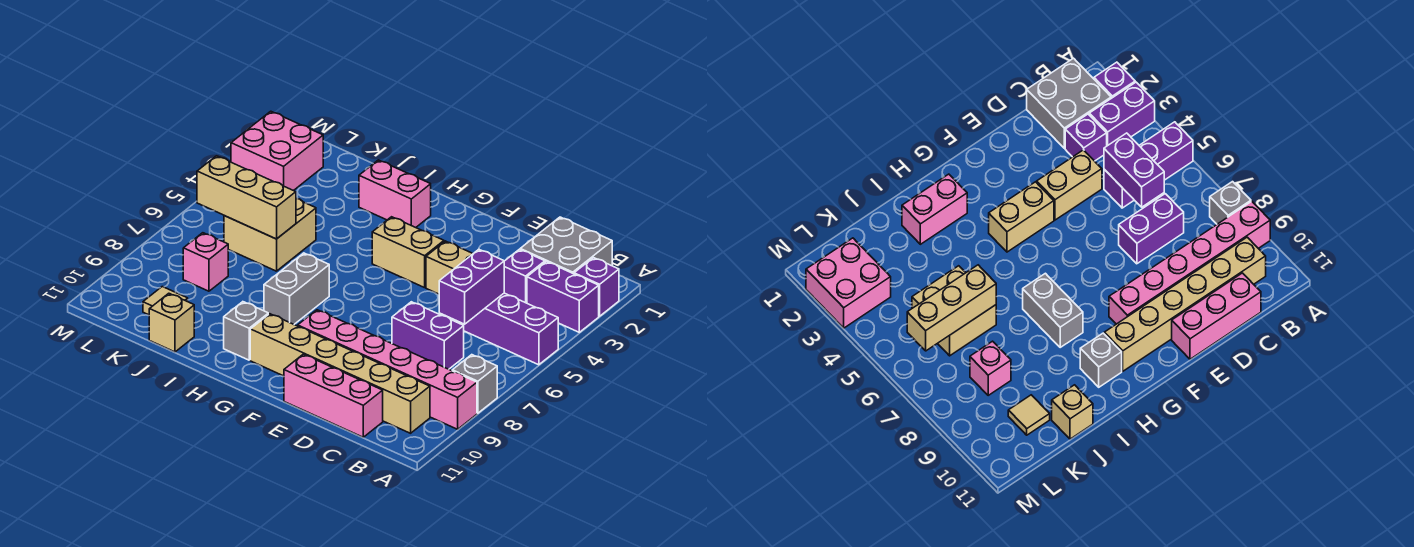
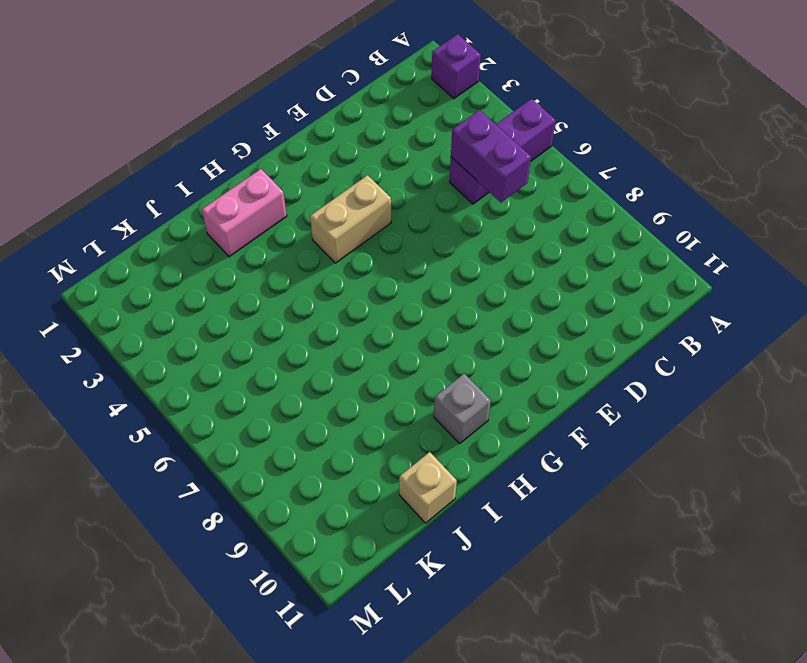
none -> purple brick A3:B3 level 1
none -> grey brick A8 level 1
none -> pink brick A9:F9 level 1

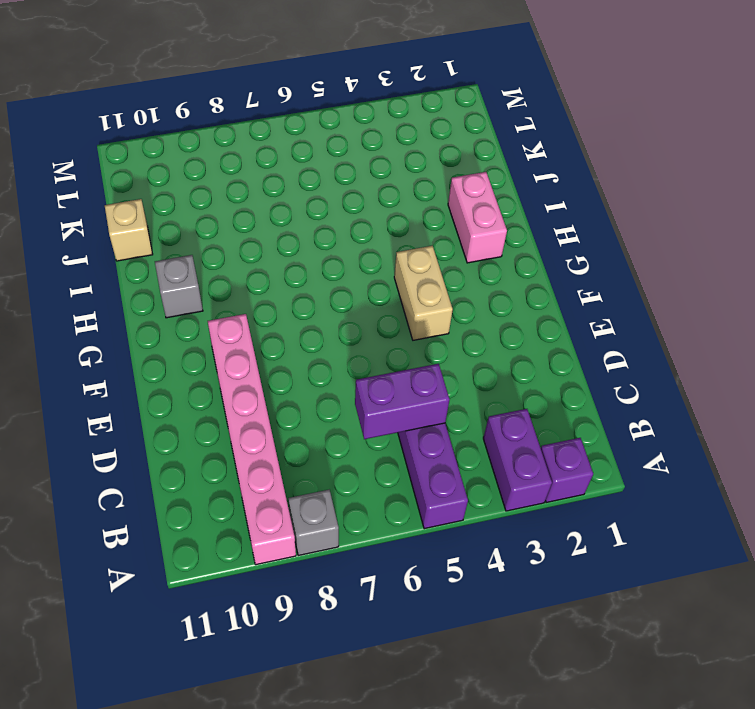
none -> grey brick B1:C2 level 1
none -> tan brick B10:G10 level 1
none -> purple brick C3 level 1

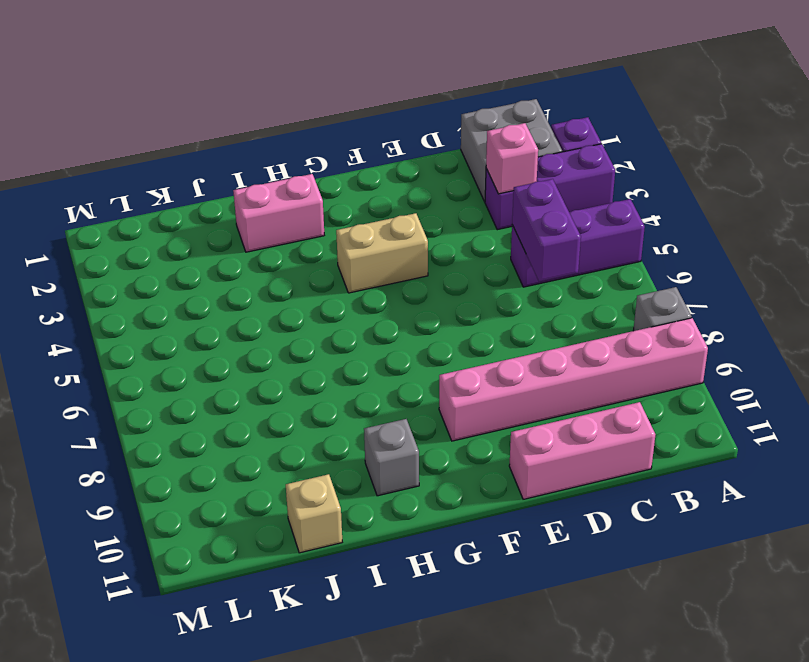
pink brick C3 level 2 -> pink brick K8 level 1
none -> tan brick B10:G10 level 1
none -> purple brick C7:D7 level 1
none -> tan brick D4:E4 level 1

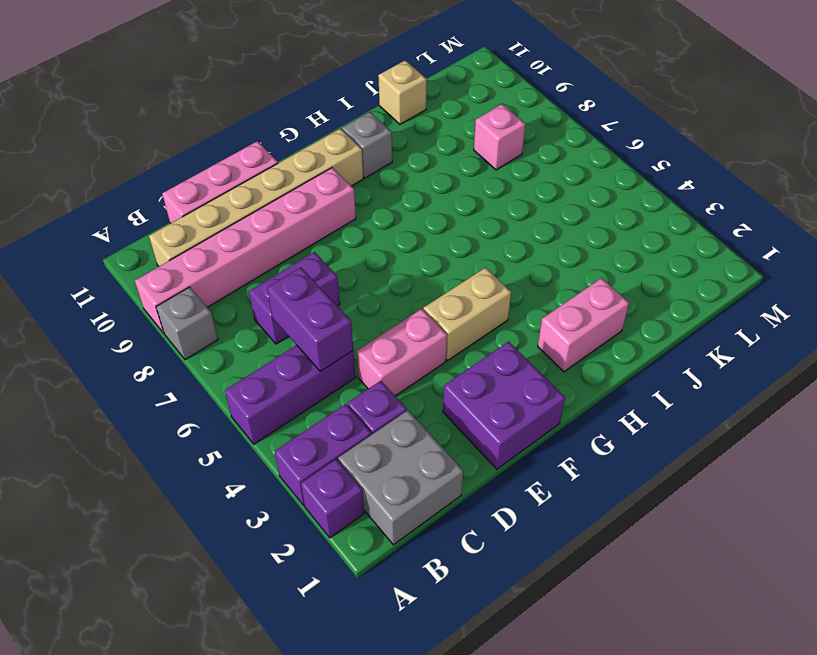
pink brick D4:E4 level 1 -> tan brick D4:E4 level 1
purple brick E1:F2 level 1 -> none
none -> grey brick H7:H8 level 1
none -> tan brick J5:K6 level 1
none -> tan tile K10 level 1

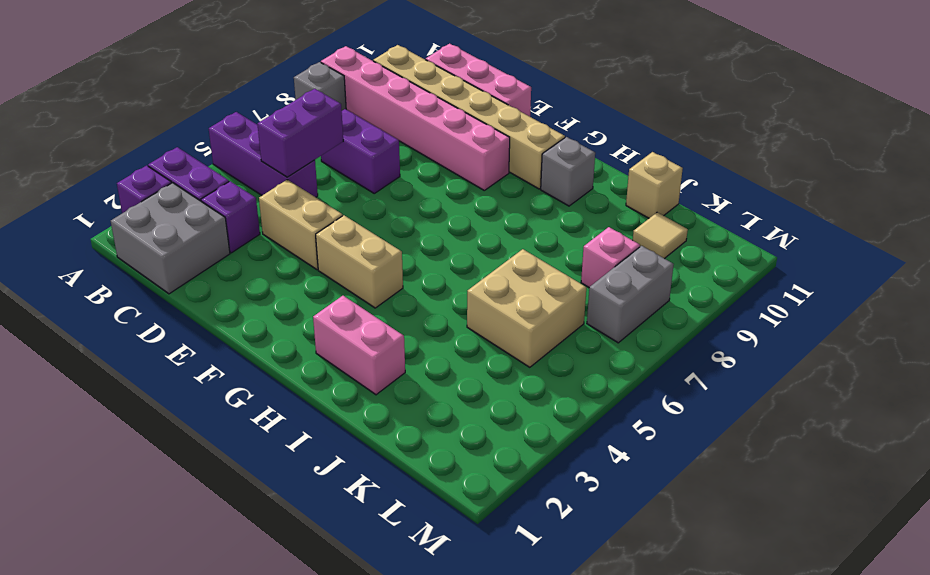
grey brick L7:L8 level 1 -> grey brick H7:H8 level 1
none -> pink brick L2:M3 level 1
none -> tan brick J6:L6 level 2

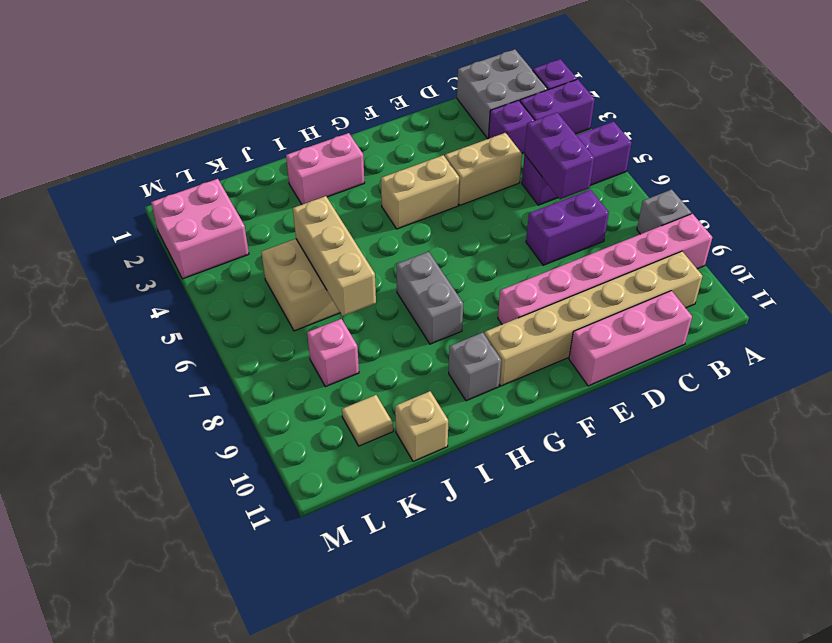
tan brick J5:J7 level 2 -> tan brick J6:L6 level 2

